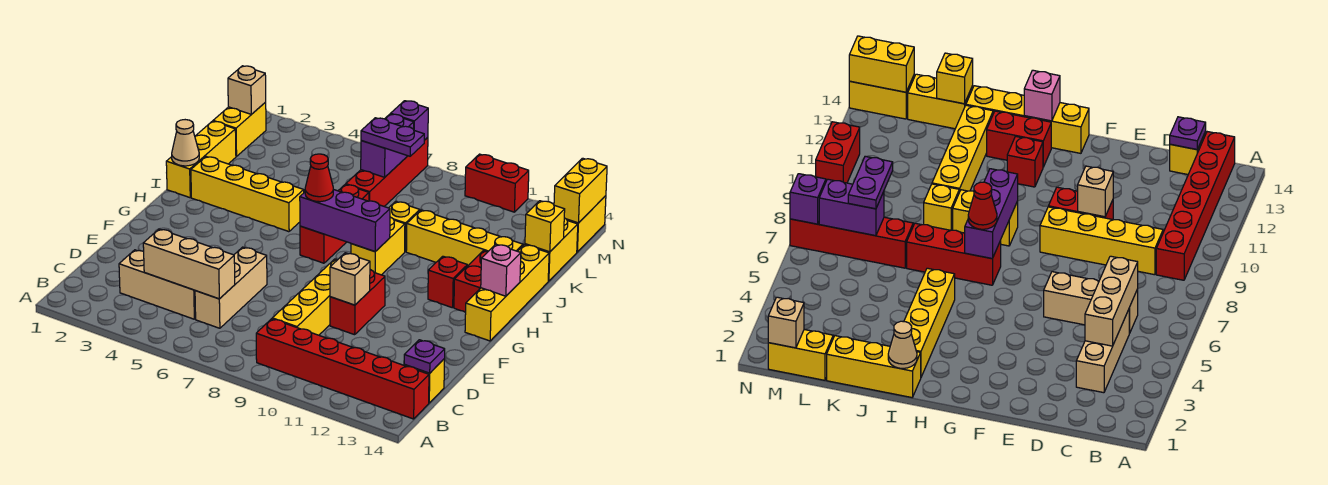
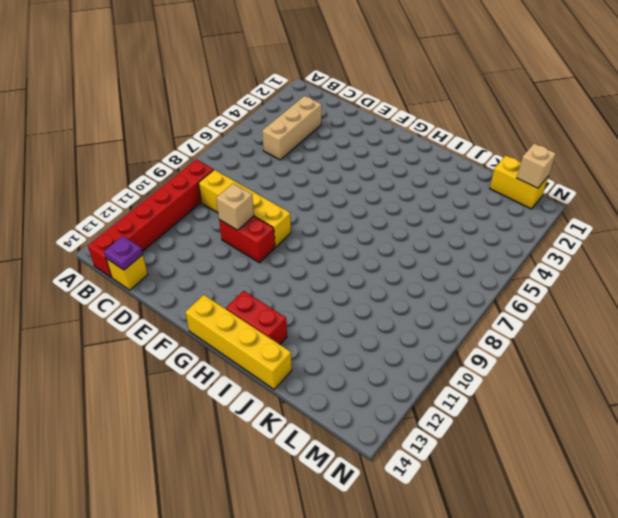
none -> tan brick C6:E6 level 1
none -> red brick H7:J7 level 1
none -> yellow brick H9:I9 level 1
none -> red brick H12 level 1

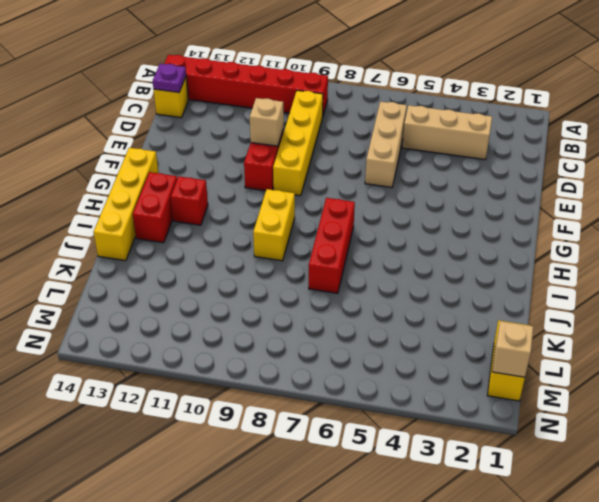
none -> yellow brick I1:K1 level 1
none -> yellow brick I2:I5 level 1
none -> yellow brick J9 level 1
none -> yellow brick J10:J13 level 1

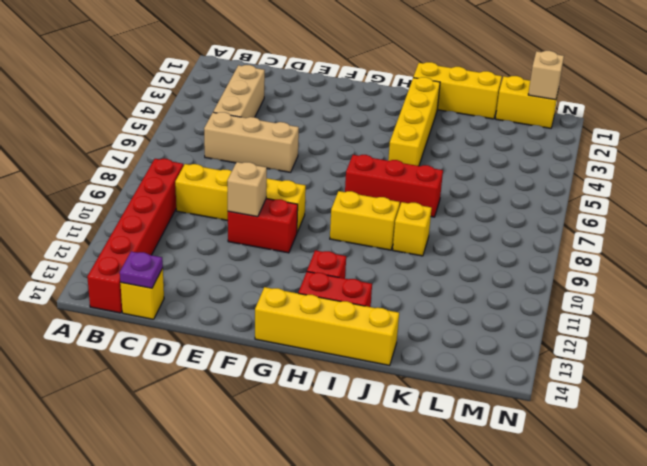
none -> yellow brick J10:J13 level 1
none -> red brick K7:N7 level 1
none -> yellow brick K14:L14 level 1
none -> yellow brick M14:N14 level 1

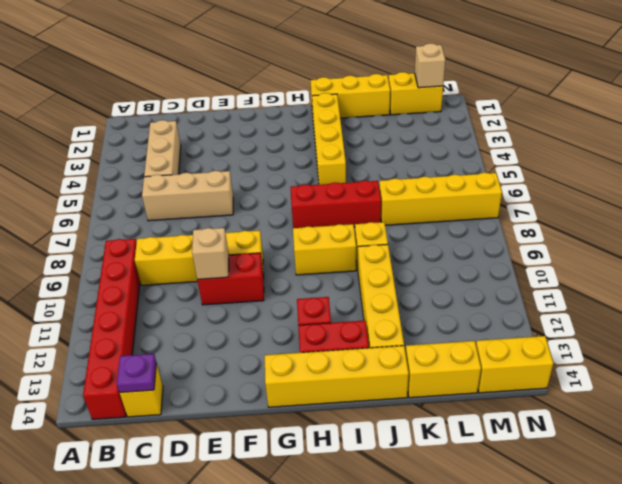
yellow brick K7:N7 level 1 -> red brick K7:N7 level 1
none -> red brick N10:N11 level 1
none -> tan brick C4:C6 level 2
none -> purple brick H7:H9 level 2
none -> pink brick H14 level 2

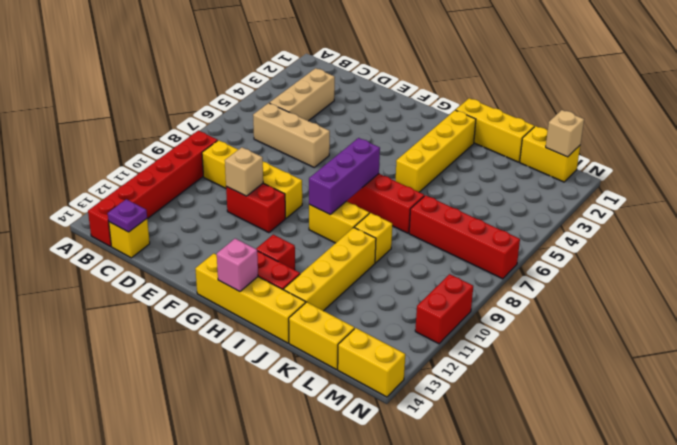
none -> tan brick C4:C6 level 2
none -> tan cone I1 level 2
none -> yellow brick K14 level 2
none -> purple brick L7:M7 level 2

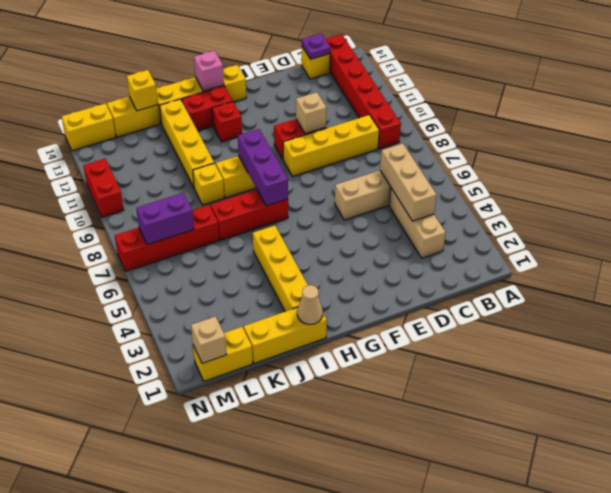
none -> yellow brick M14:N14 level 2
none -> purple brick N7 level 2
none -> red cone H7 level 3
none -> purple plate L7:L8 level 3

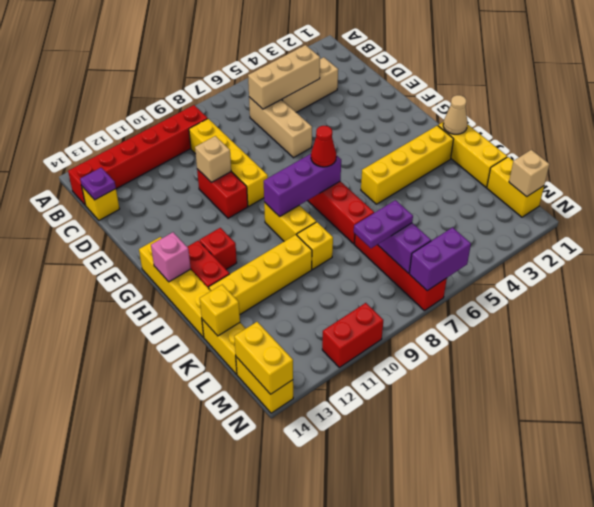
purple brick N6:N7 level 2 -> purple brick N7 level 2

